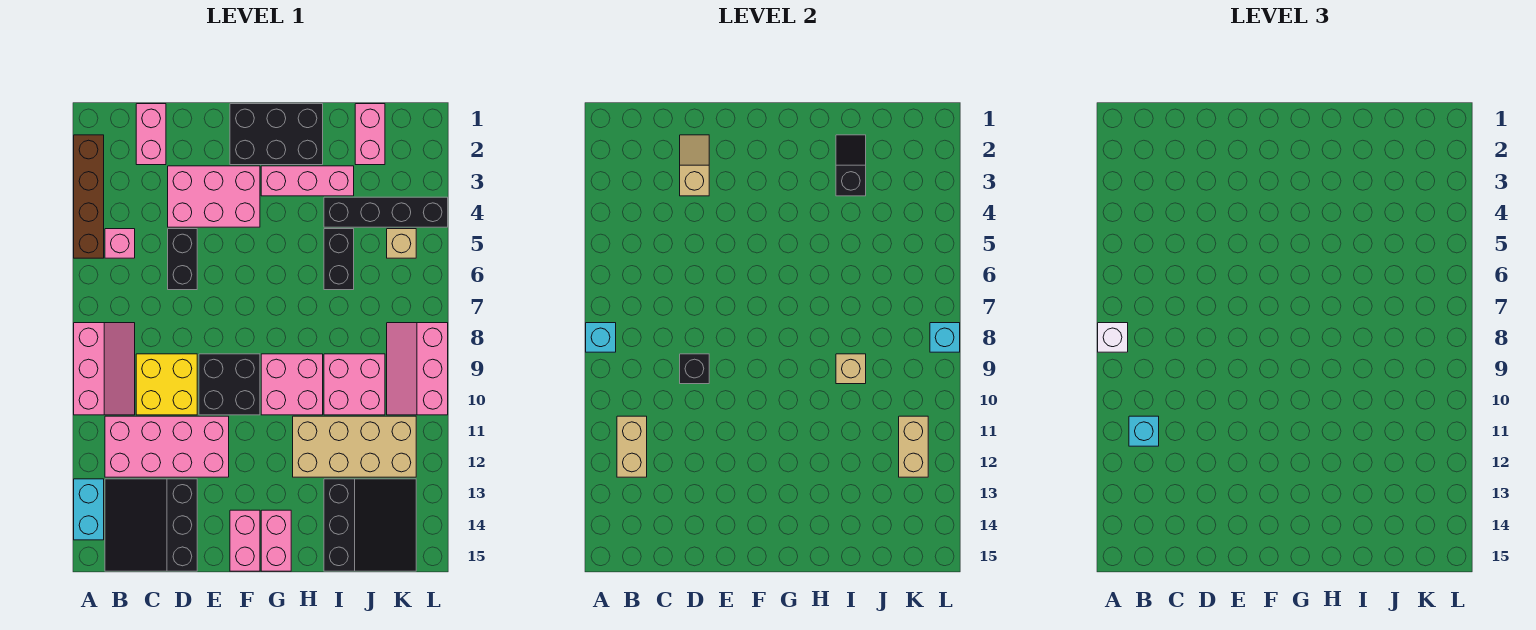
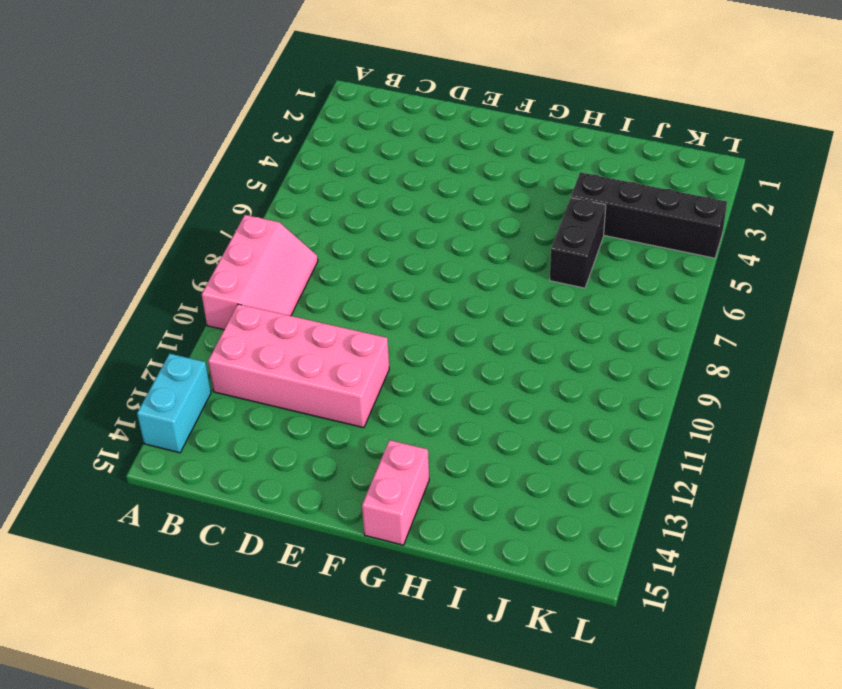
none -> brown brick A2:A5 level 1
none -> pink brick B5 level 1
none -> black slope B13:D15 level 1 top D
none -> pink brick C1:C2 level 1

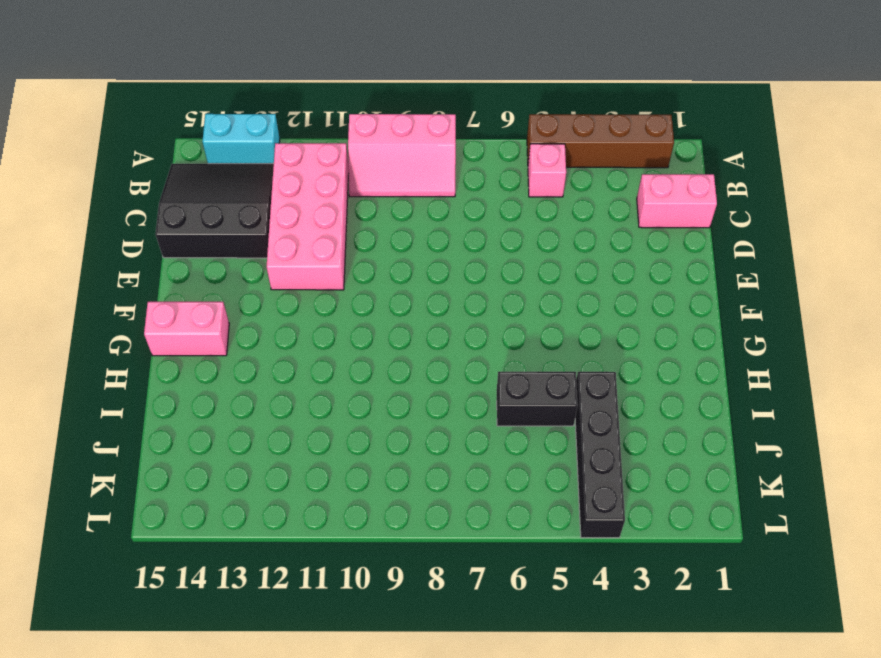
none -> yellow brick C9:D10 level 1
none -> pink brick D3:F4 level 1
none -> black brick D5:D6 level 1
none -> black brick E9:F10 level 1

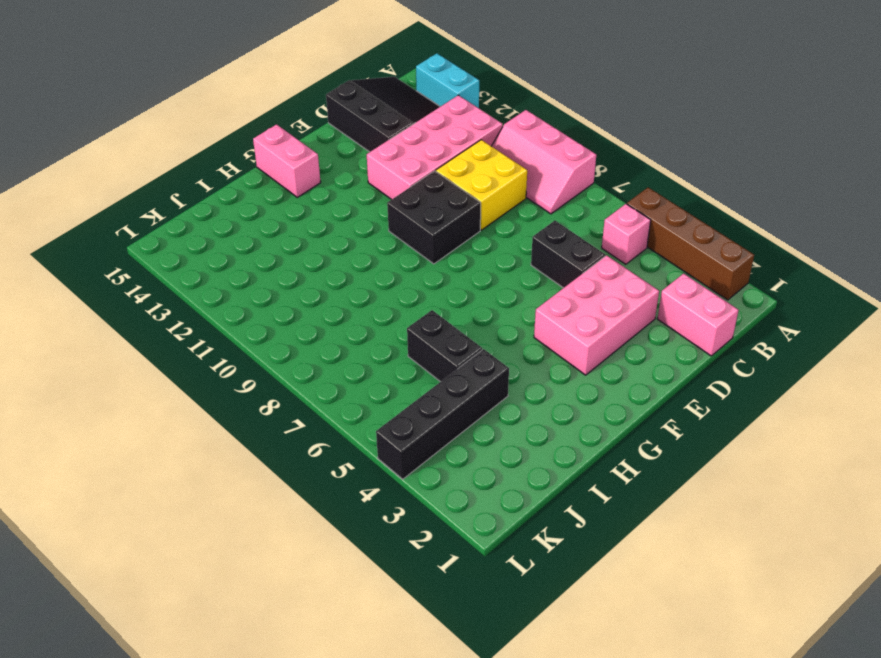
none -> black brick F1:H2 level 1
none -> pink brick F14:F15 level 1
none -> pink brick G3:I3 level 1
none -> pink brick G9:H10 level 1

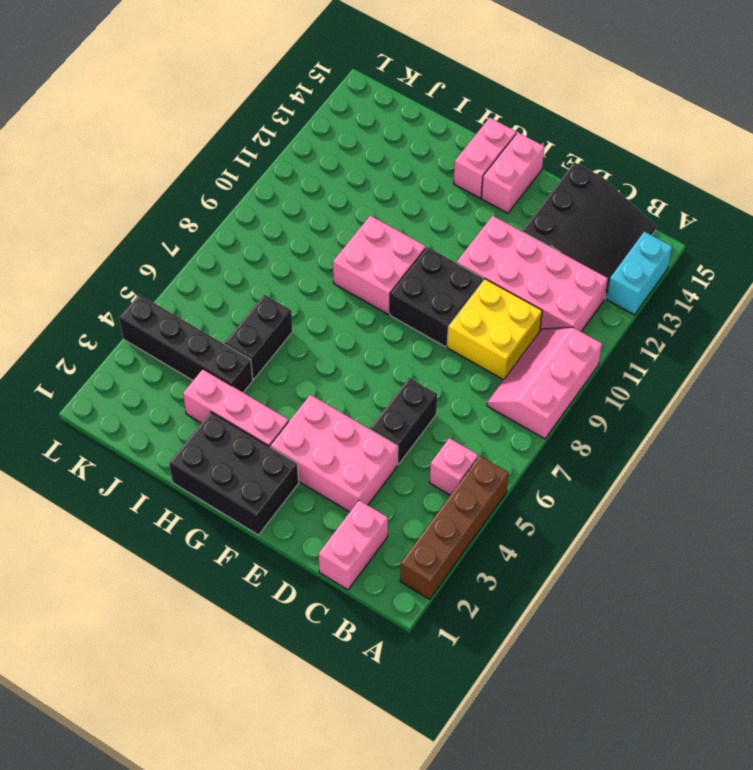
none -> tan brick H11:K12 level 1
none -> pink brick I9:J10 level 1
none -> black slope I13:K15 level 1 top I
none -> pink brick J1:J2 level 1

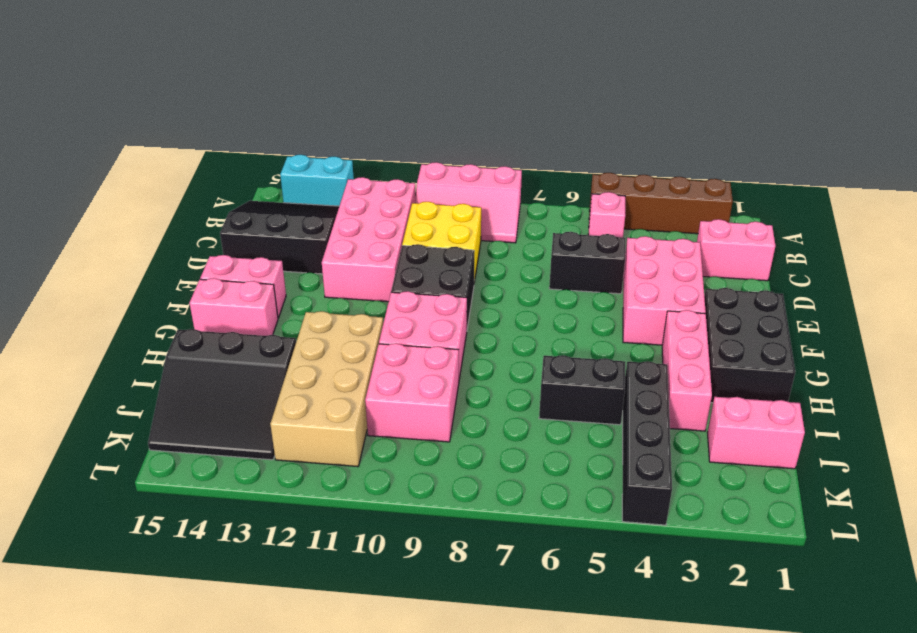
none -> tan brick K5 level 1
none -> pink slope K8:L10 level 1 top L
none -> cyan brick A8 level 2
none -> tan brick B11:B12 level 2

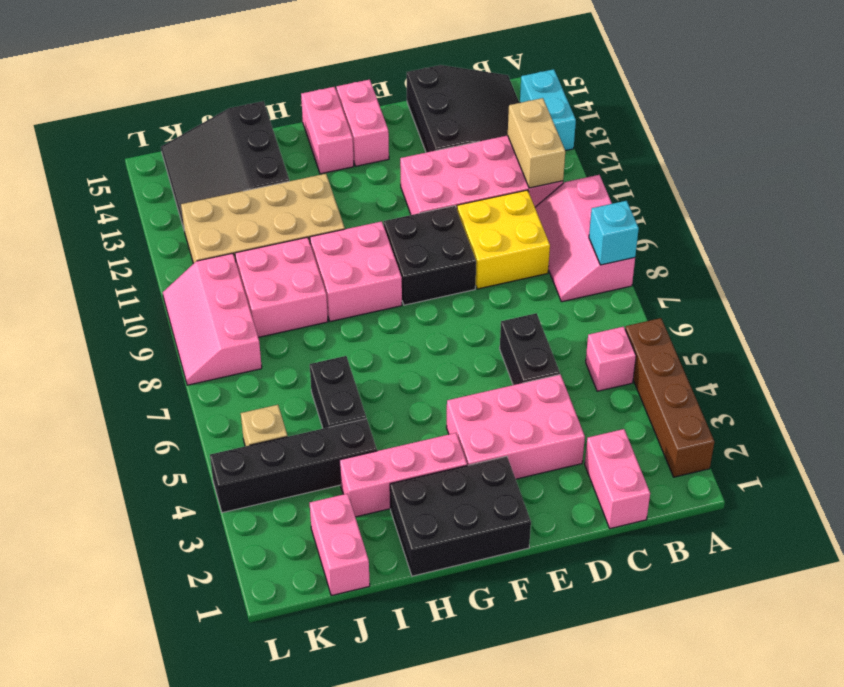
pink slope K8:L10 level 1 top K -> pink slope K8:L10 level 1 top L
none -> tan slope D2:D3 level 2 top 3
none -> black brick D9 level 2
none -> black slope I2:I3 level 2 top 3
none -> tan brick I9 level 2

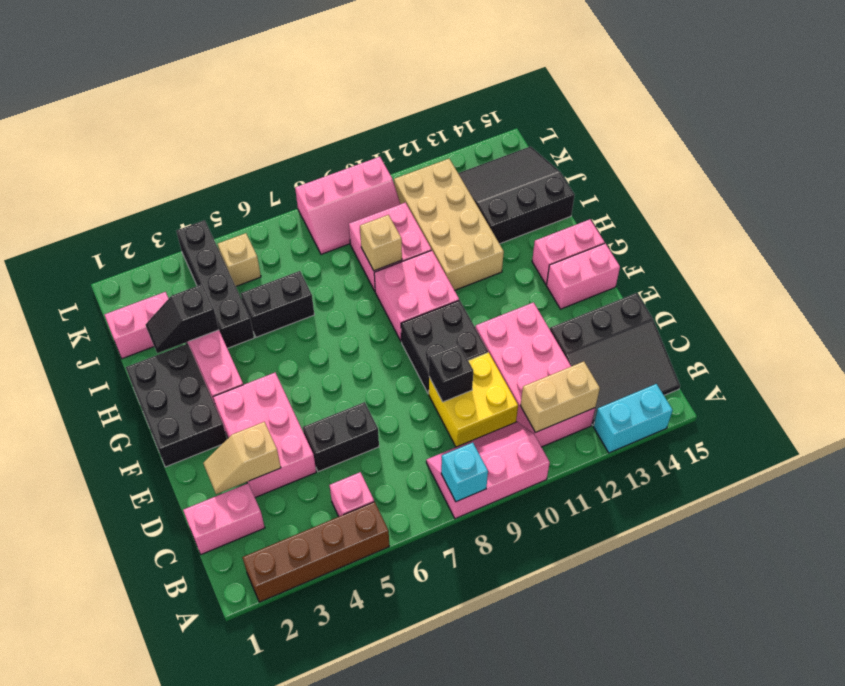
none -> tan brick K11:K12 level 2
none -> cyan brick L8 level 2
none -> white brick A8 level 3
none -> cyan brick B11 level 3

